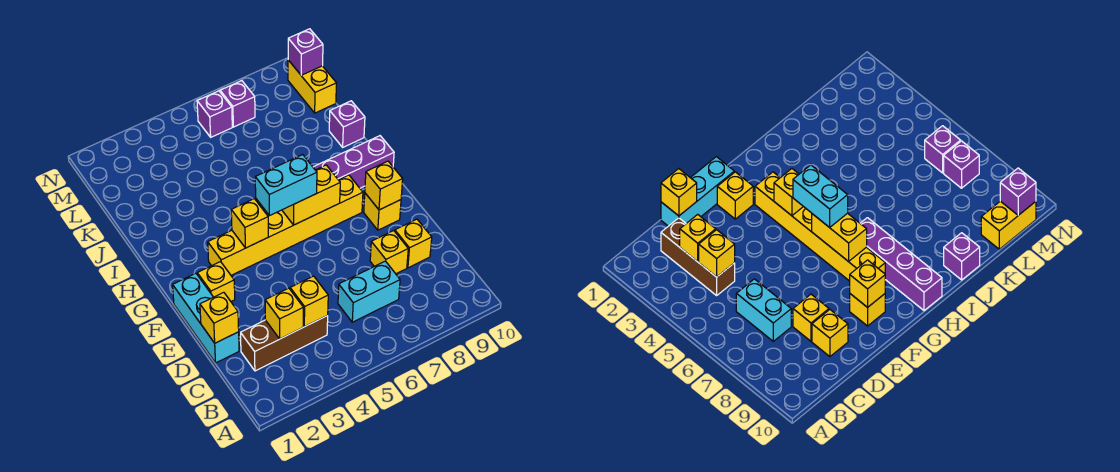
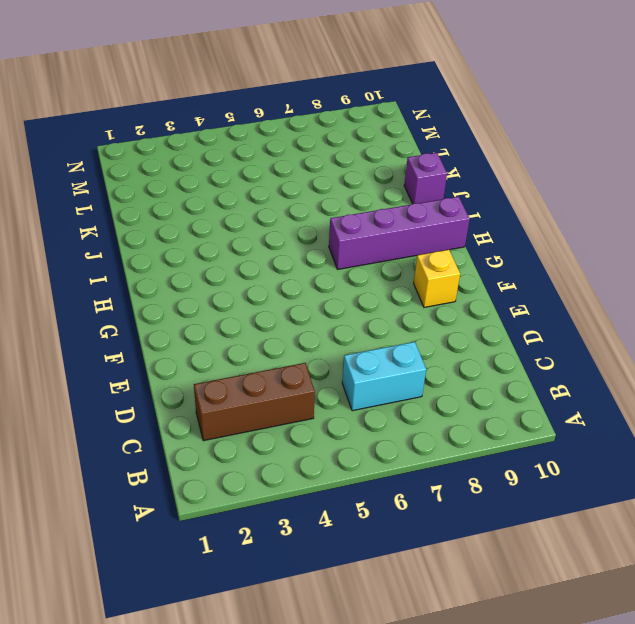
none -> cyan brick D1:F1 level 1
none -> yellow brick D8 level 1
none -> yellow brick D9 level 1

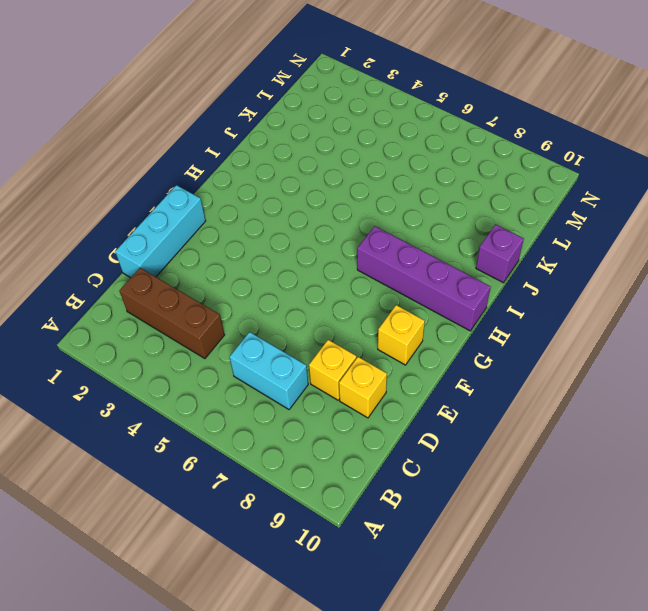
none -> yellow brick F2 level 1
none -> yellow brick G3:G8 level 1
none -> yellow brick L10:M10 level 1

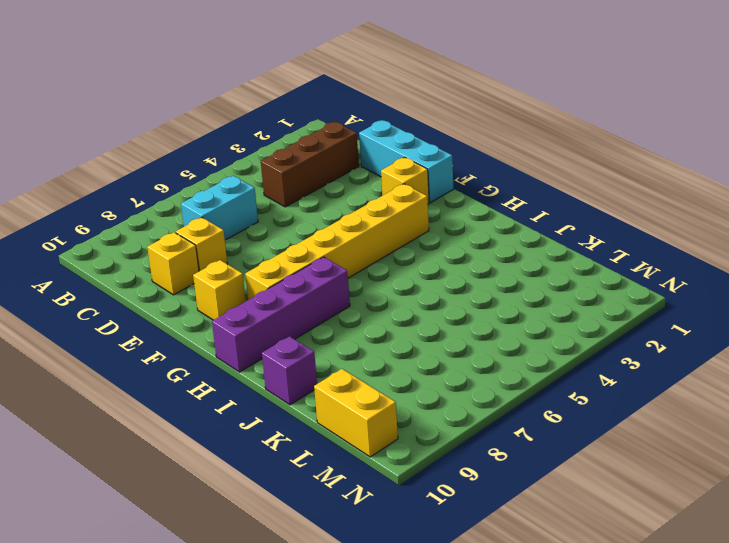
none -> purple brick M6 level 1
none -> purple brick M7 level 1
none -> yellow brick C3 level 2

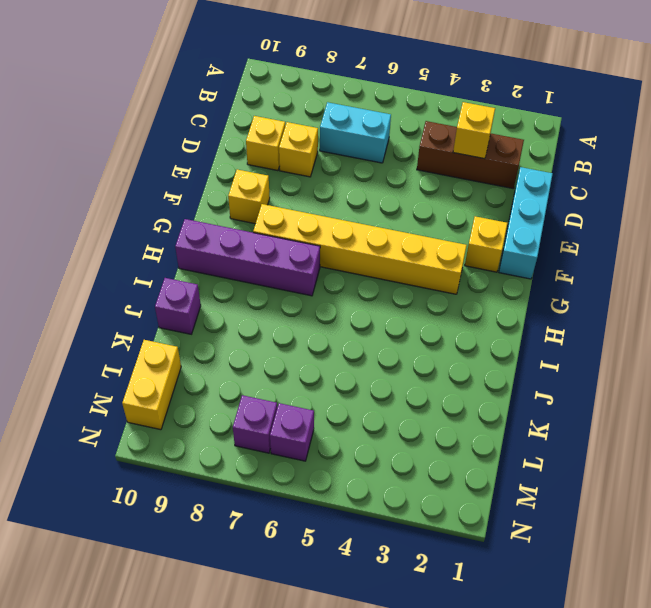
none -> yellow brick C4 level 2
none -> yellow brick D1 level 2
none -> yellow brick F9 level 2

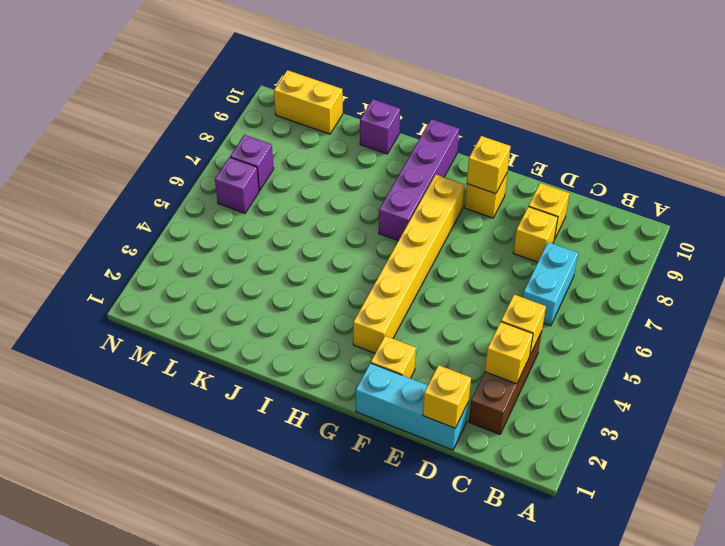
none -> yellow brick G4 level 2
none -> yellow brick G6:G7 level 2
none -> purple brick M10 level 2

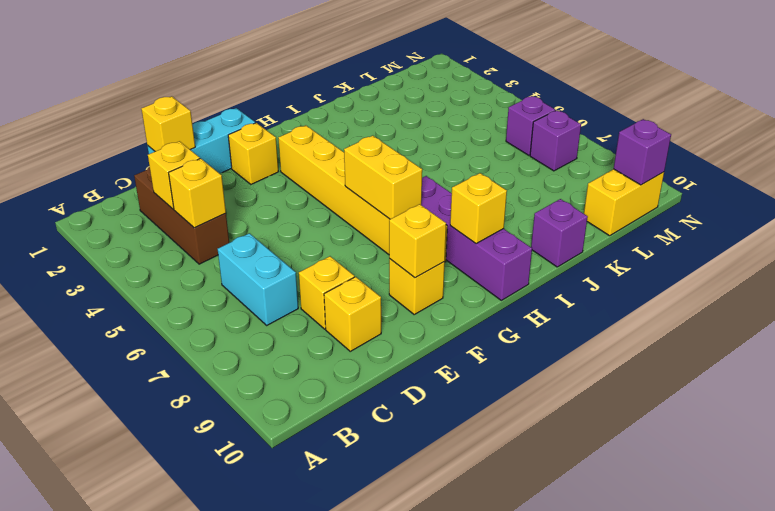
yellow brick H9 level 2 -> yellow brick G4 level 2
none -> cyan brick G5:G6 level 3

